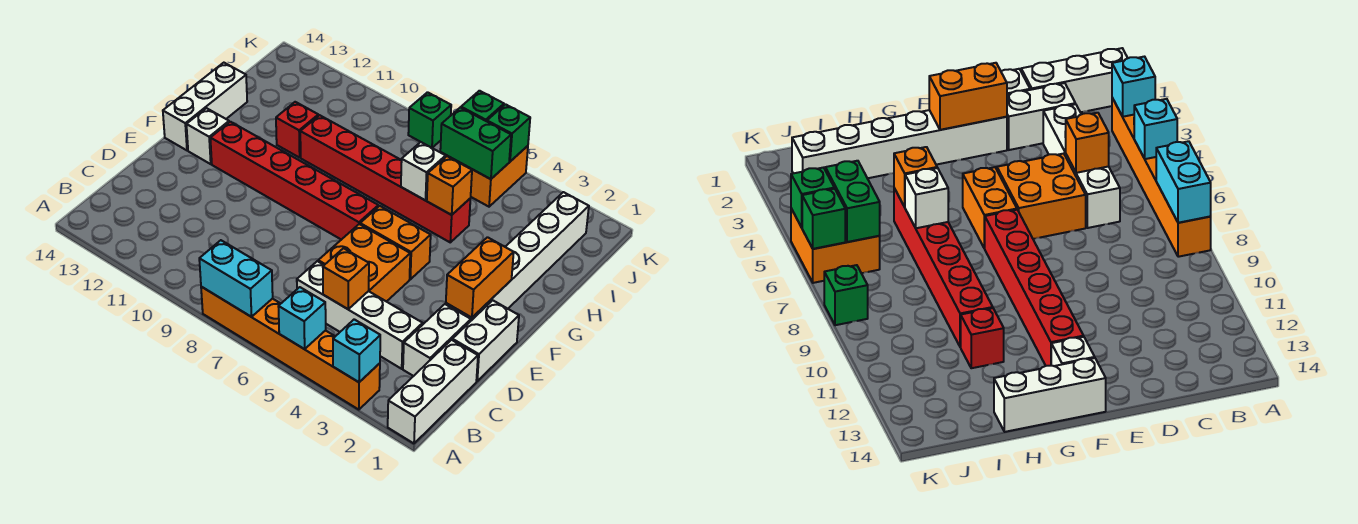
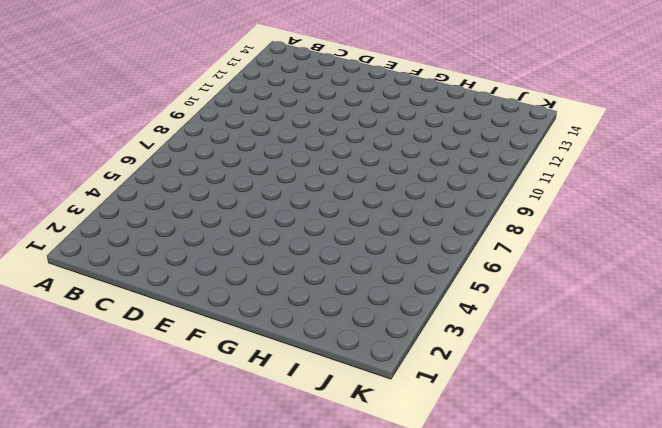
none -> white brick A1:C1 level 1
none -> orange brick A3:A8 level 1
none -> white brick C2:D2 level 1

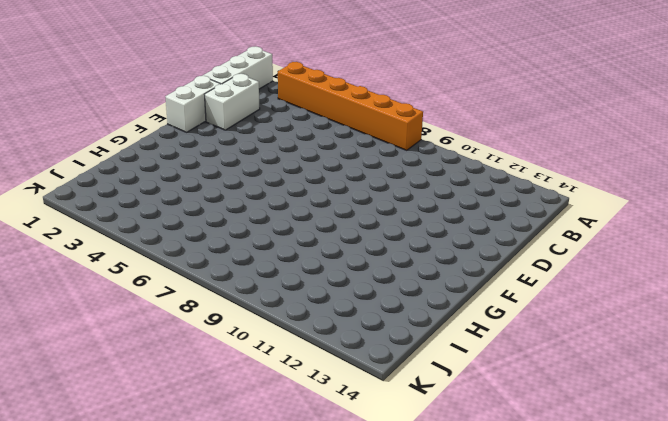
none -> white brick C3:C6 level 1
none -> orange brick D5:E6 level 1
none -> white brick E2:J2 level 1

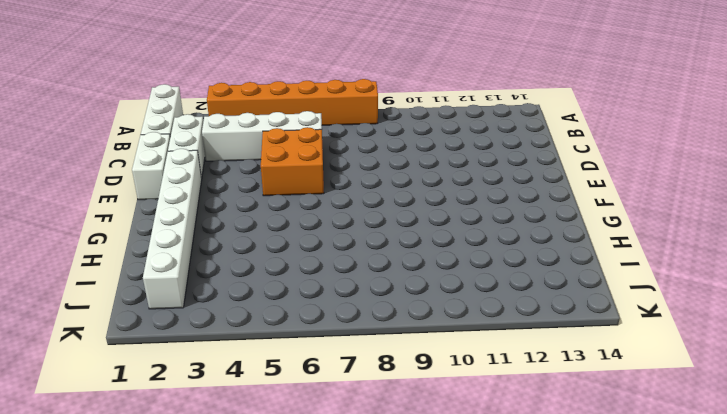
none -> orange brick F5:F6 level 1
none -> red brick F7:F12 level 1
none -> white brick F13 level 1

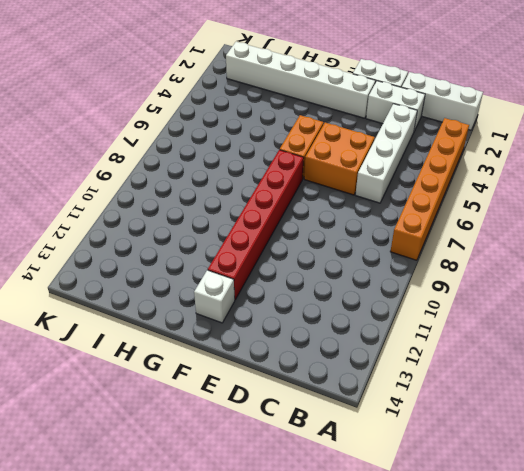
none -> white brick F14:H14 level 1
none -> red brick H5:H10 level 1
none -> red brick H11 level 1

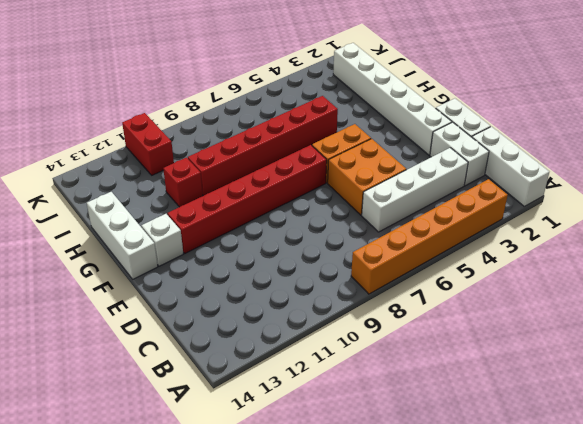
red brick J11:K11 level 1 -> none
none -> orange brick J5:K6 level 1
none -> green brick K8 level 1
none -> cyan brick A3 level 2

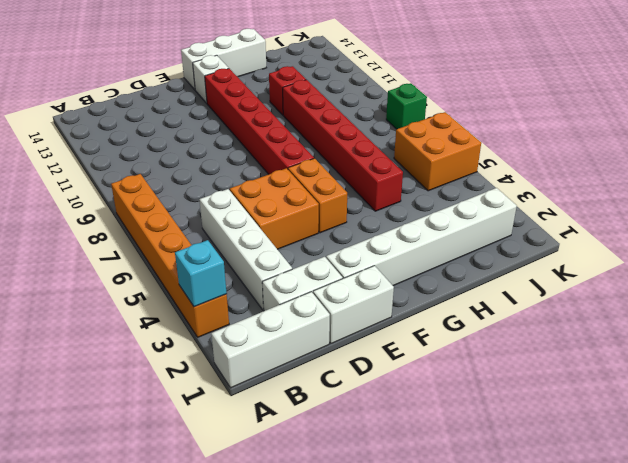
none -> cyan brick A5 level 2
none -> cyan brick A7:A8 level 2
none -> orange brick C5 level 2

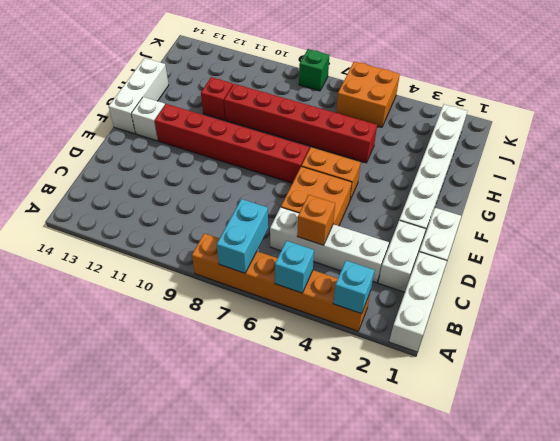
cyan brick A7:B7 level 2 -> cyan brick A7:A8 level 2
none -> orange brick E2:F2 level 2
none -> orange brick H5 level 2
none -> white brick H6 level 2

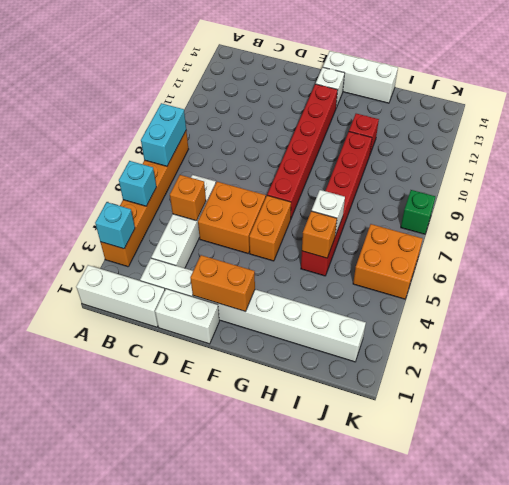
none -> green brick J5:J6 level 2
none -> green brick K5 level 2
none -> green brick K6 level 2

